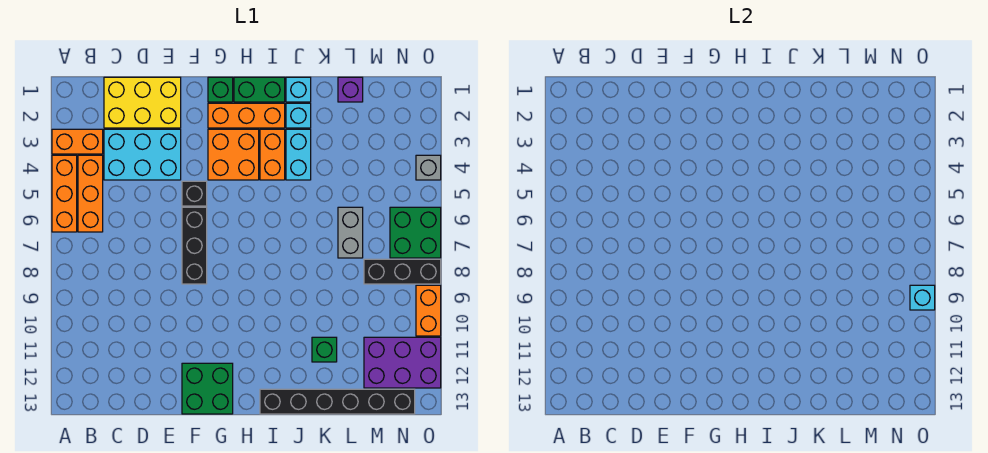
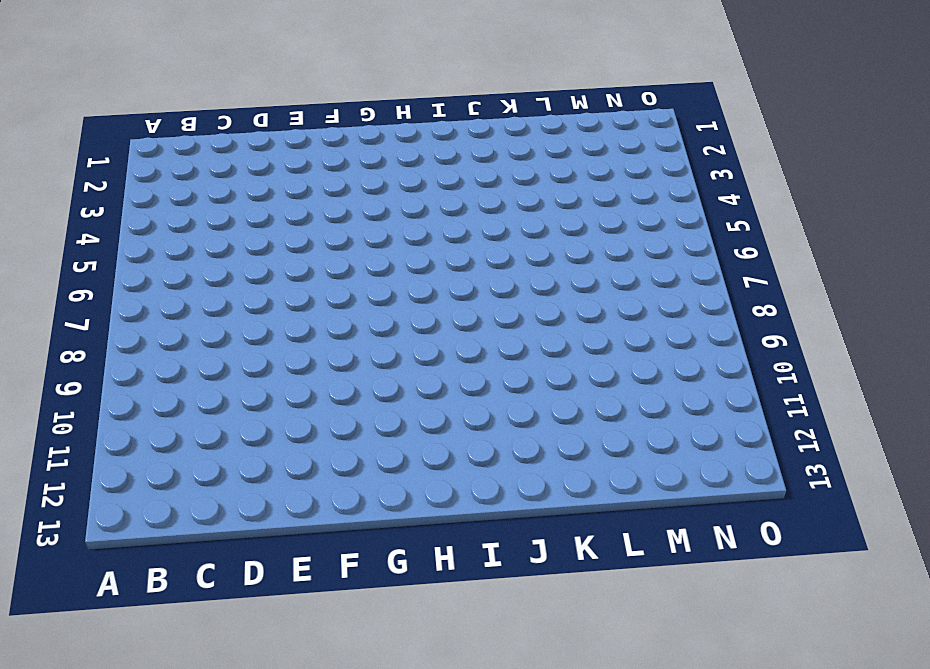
none -> orange brick A3:B3 level 1
none -> orange brick A4:A6 level 1
none -> orange brick B4:B6 level 1

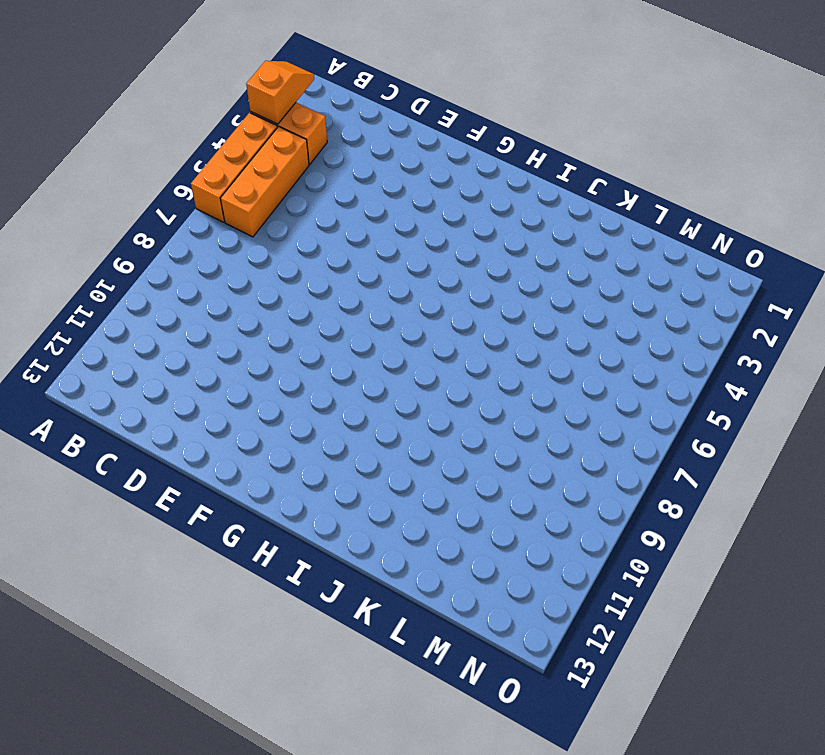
orange slope A2:A3 level 2 top 3 -> none
none -> yellow brick C1:E2 level 1
none -> cyan brick C3:E4 level 1
none -> black brick F5 level 1

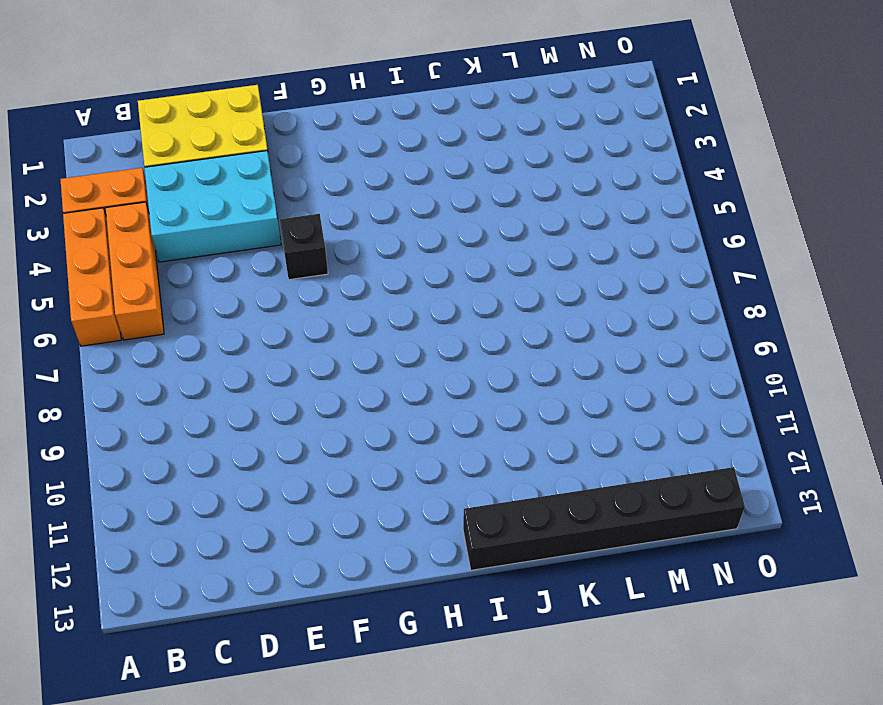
none -> black brick F6:F8 level 1
none -> green brick F12:G13 level 1
none -> green brick G1 level 1

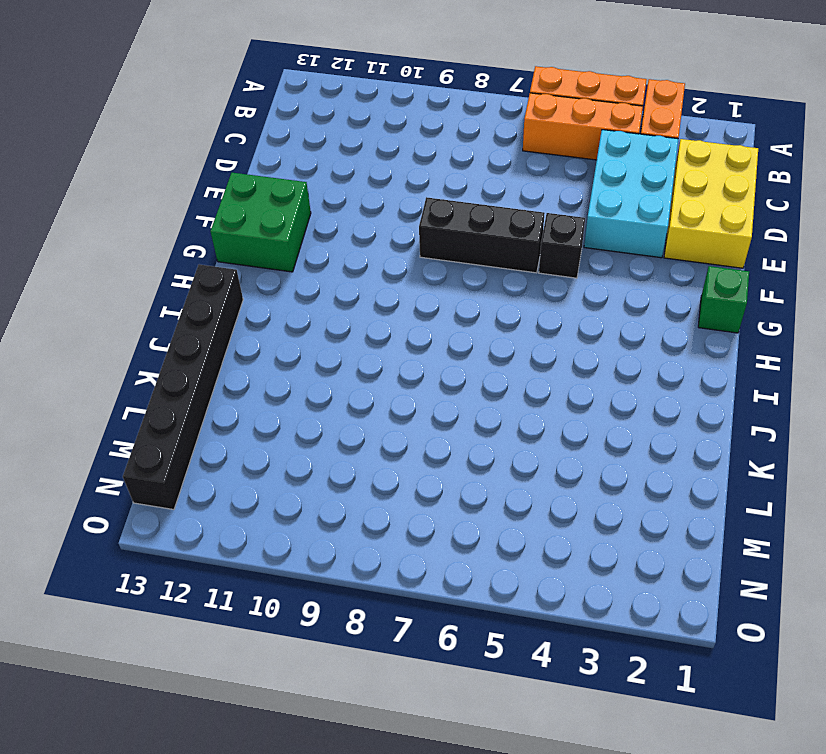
none -> orange brick G2:I2 level 1
none -> orange brick G3:H4 level 1
none -> green brick H1:I1 level 1

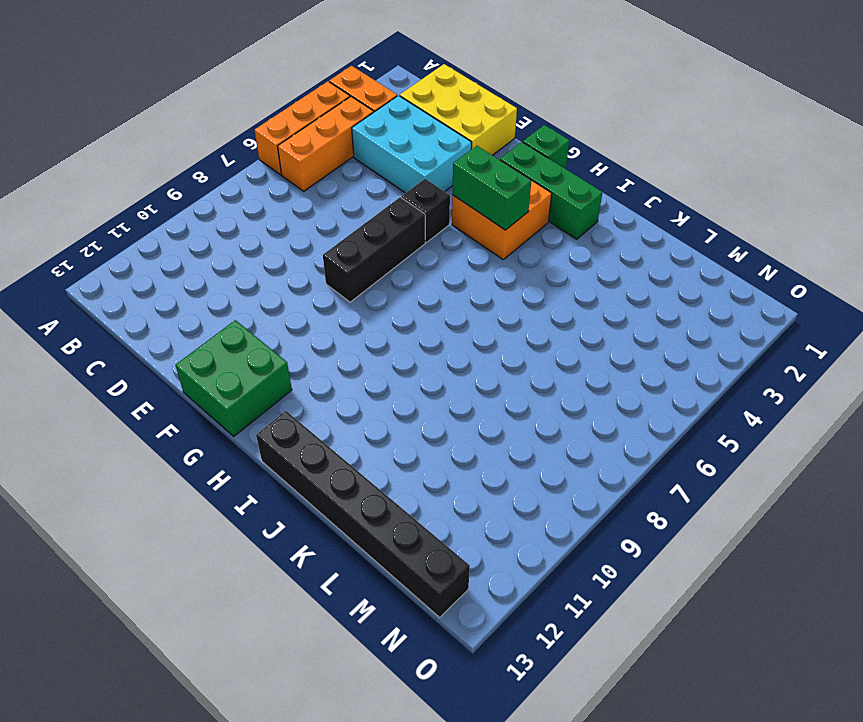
green brick G2:I2 level 1 -> orange brick G2:I2 level 1
green brick G4:H4 level 2 -> green brick H1:I1 level 1
none -> orange brick I3:I4 level 1
none -> cyan brick J1 level 1
none -> cyan brick J2 level 1

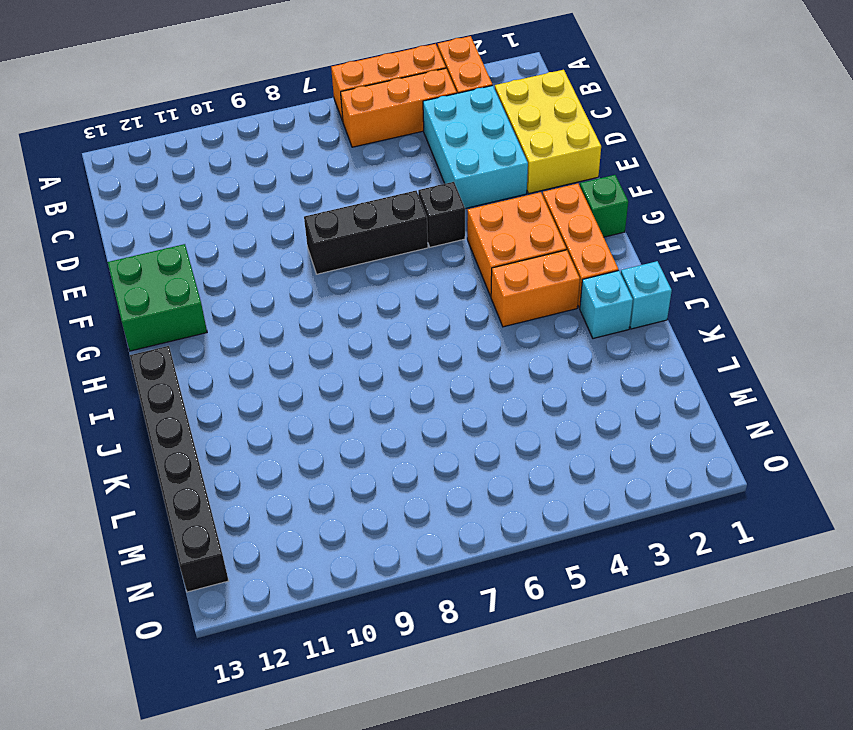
none -> green brick H1:I1 level 1
none -> cyan brick J3:J4 level 1
none -> green brick K11 level 1

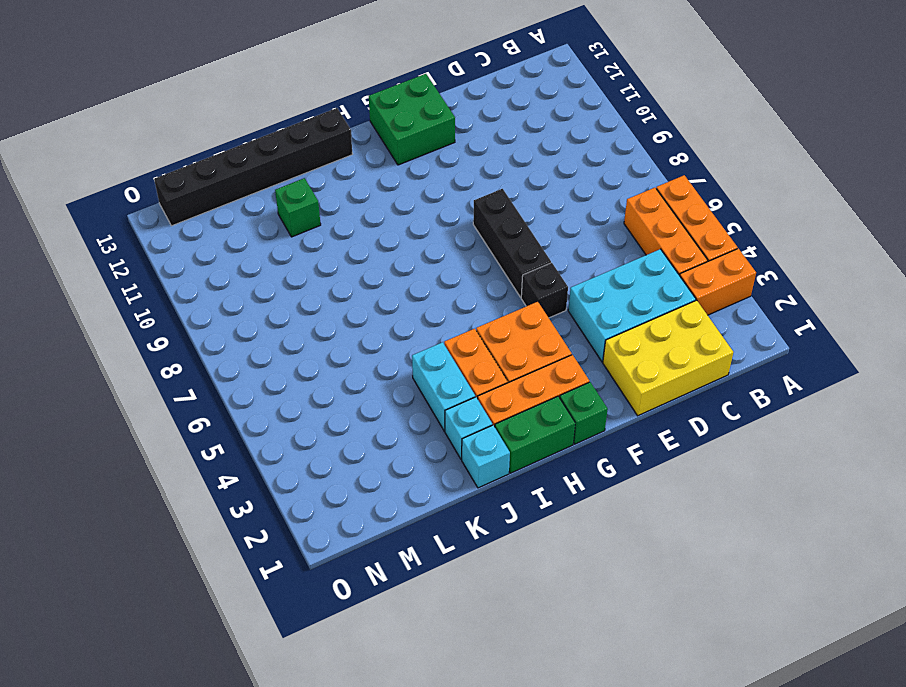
none -> purple brick L1 level 1
none -> grey brick L6:L7 level 1
none -> black brick M8:O8 level 1

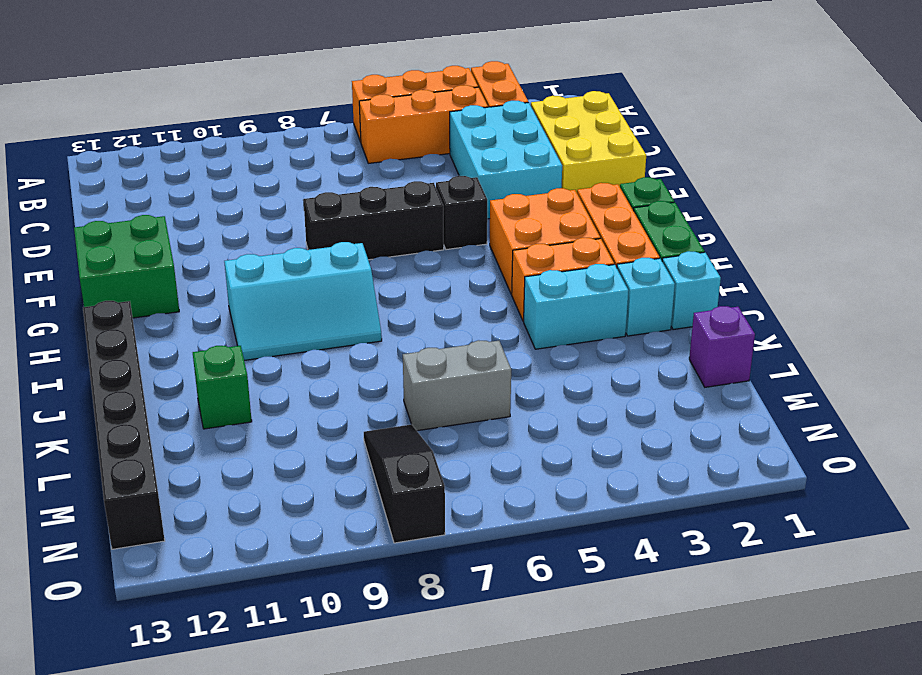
cyan slope H8:I10 level 1 top H -> none
black slope M8:O8 level 1 top O -> black brick M8:O8 level 1
none -> purple brick M11:O12 level 1
none -> green brick N6:O7 level 1
none -> grey brick O4 level 1

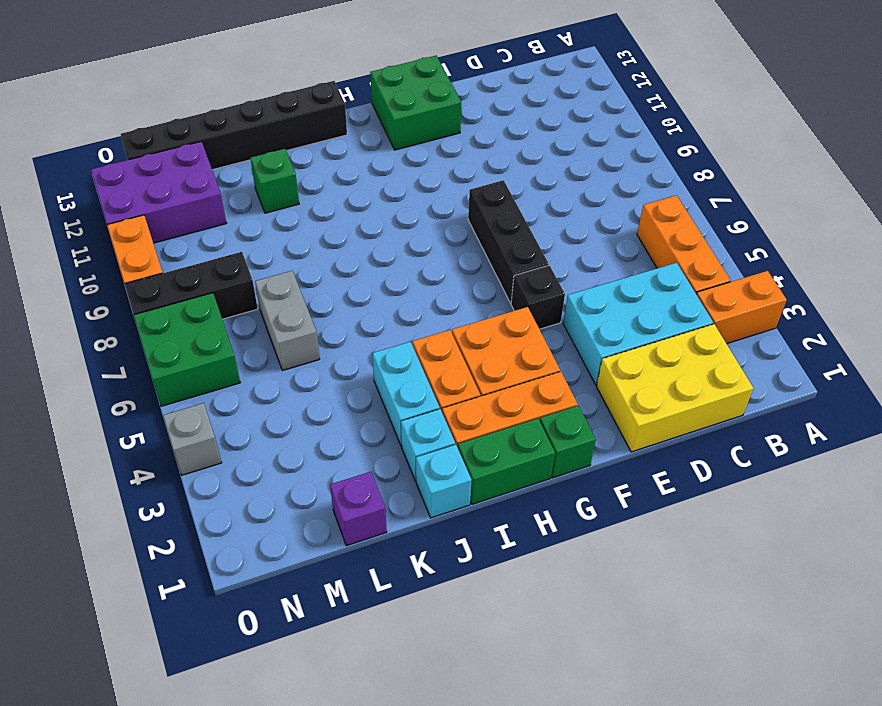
none -> orange brick A4:A6 level 1
none -> cyan brick O9 level 2

